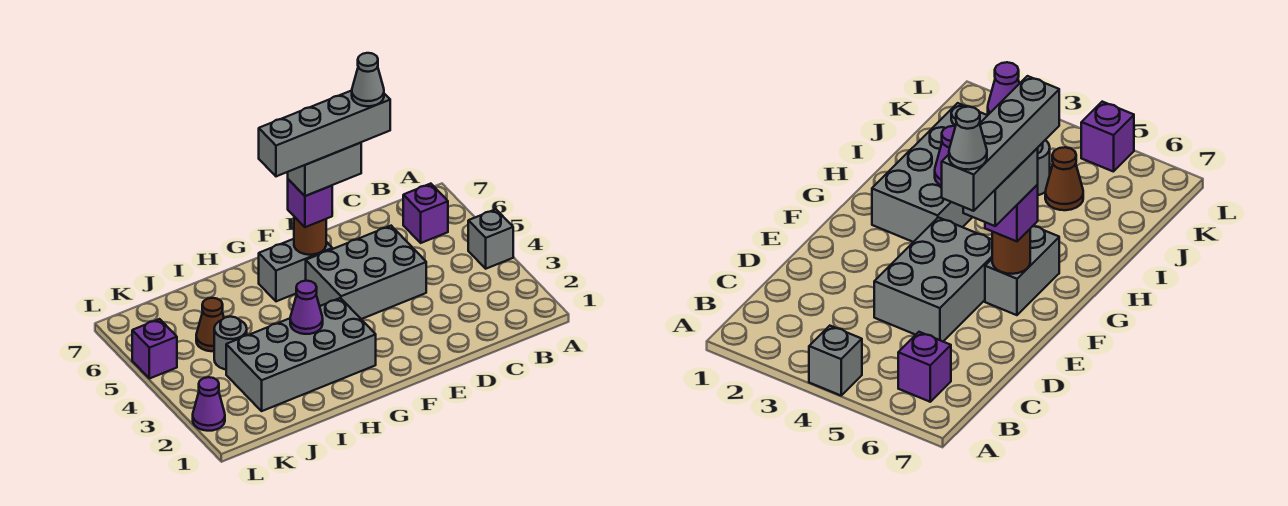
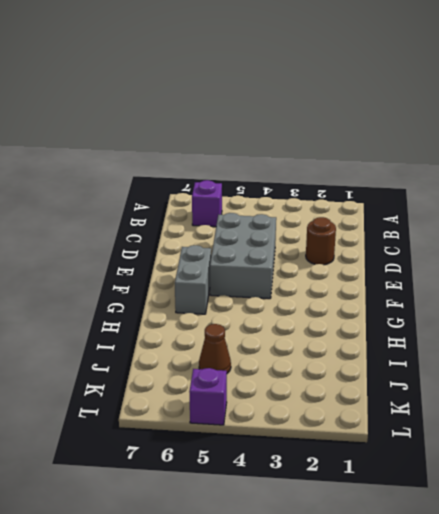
brown round brick D2 level 1 -> brown round brick F6 level 2
none -> grey brick A4 level 1
none -> grey brick G2:J3 level 1
none -> grey round brick J4 level 1

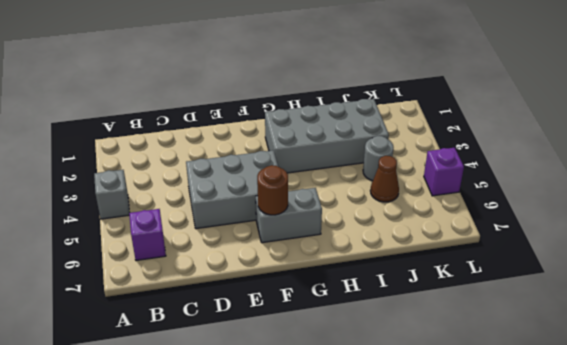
none -> purple cone L2 level 1
none -> purple cone H3 level 2
none -> purple brick F6 level 3

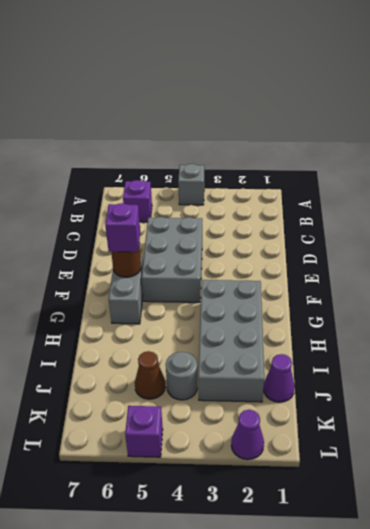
purple cone J1 level 1 -> purple cone H3 level 2
none -> grey brick E6:F6 level 4
none -> grey brick D6:G6 level 5
none -> grey cone D6 level 6

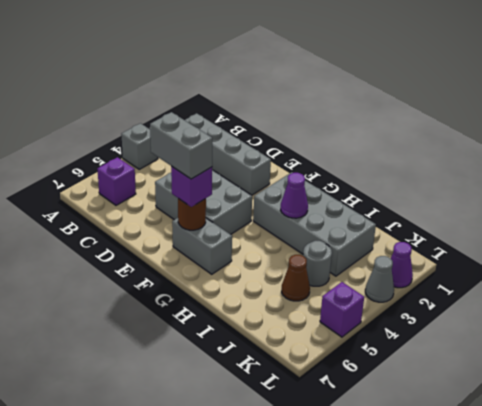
grey brick B2:E2 level 1 -> grey brick D6:G6 level 5
grey cone L3 level 1 -> grey cone D6 level 6

